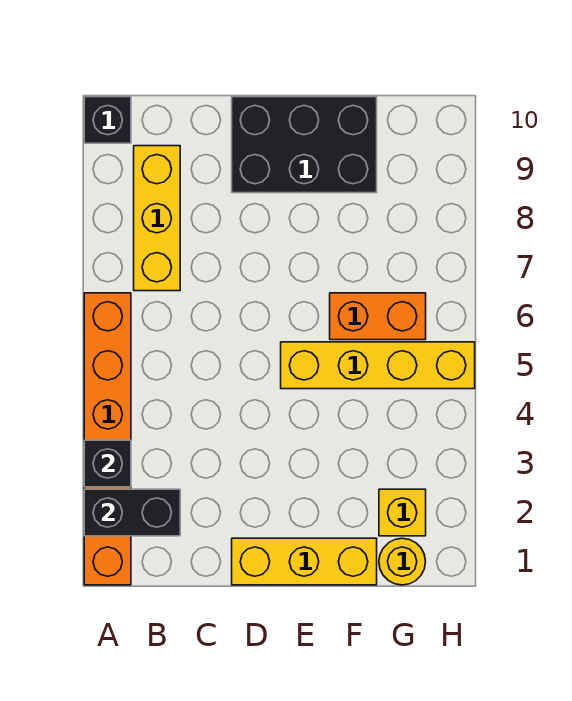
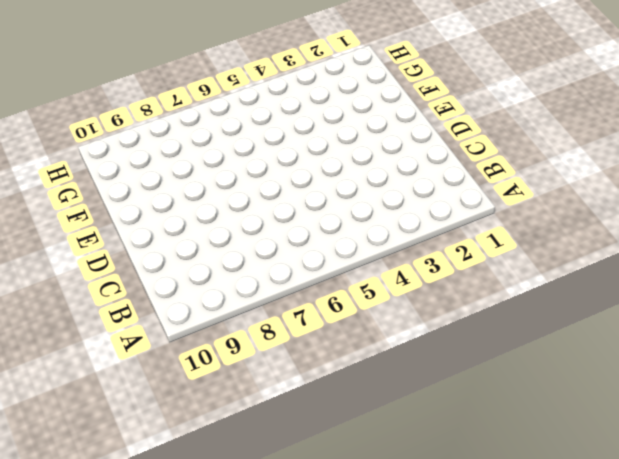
none -> orange brick A1:A6 level 1
none -> black brick A10 level 1

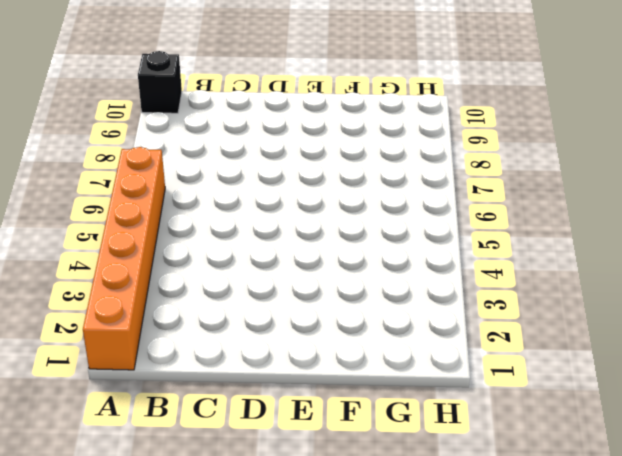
none -> yellow brick B7:B9 level 1
none -> yellow brick D1:F1 level 1

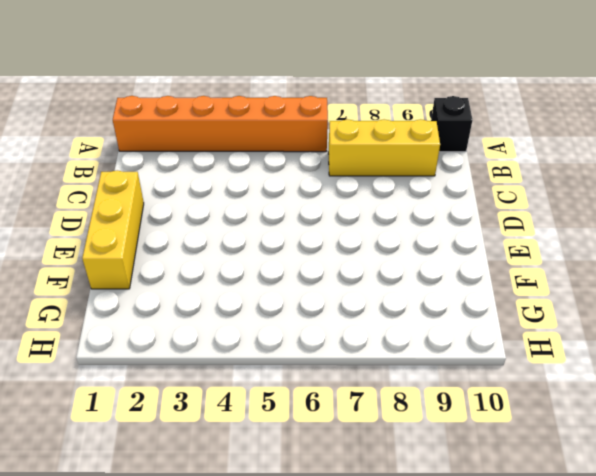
none -> black brick D9:F10 level 1
none -> yellow brick E5:H5 level 1

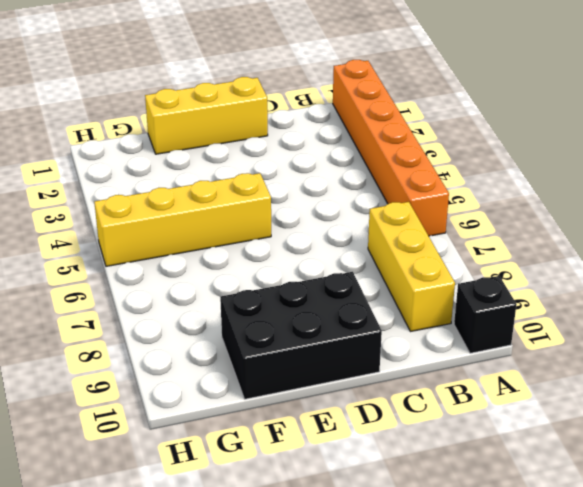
none -> orange brick F6:G6 level 1
none -> yellow round brick G1 level 1

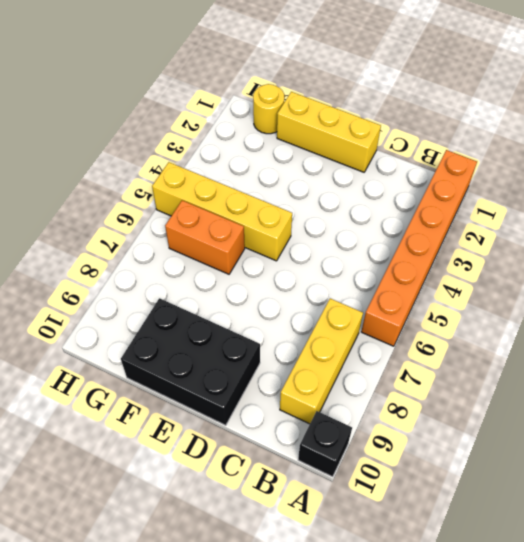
none -> yellow brick G2 level 1
none -> black brick A2:B2 level 2

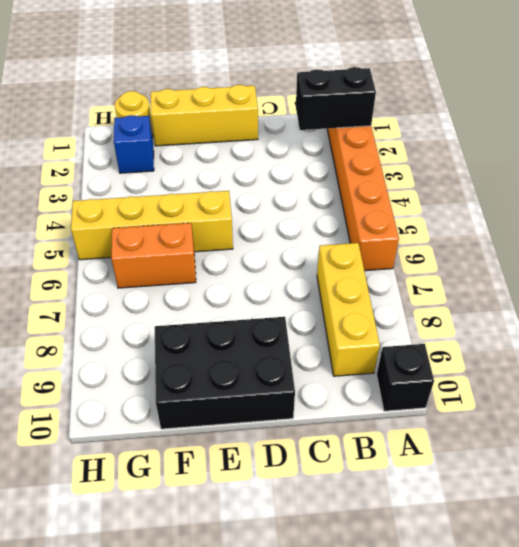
blue brick G2 level 1 -> yellow brick G2 level 1
none -> black brick A3 level 2

